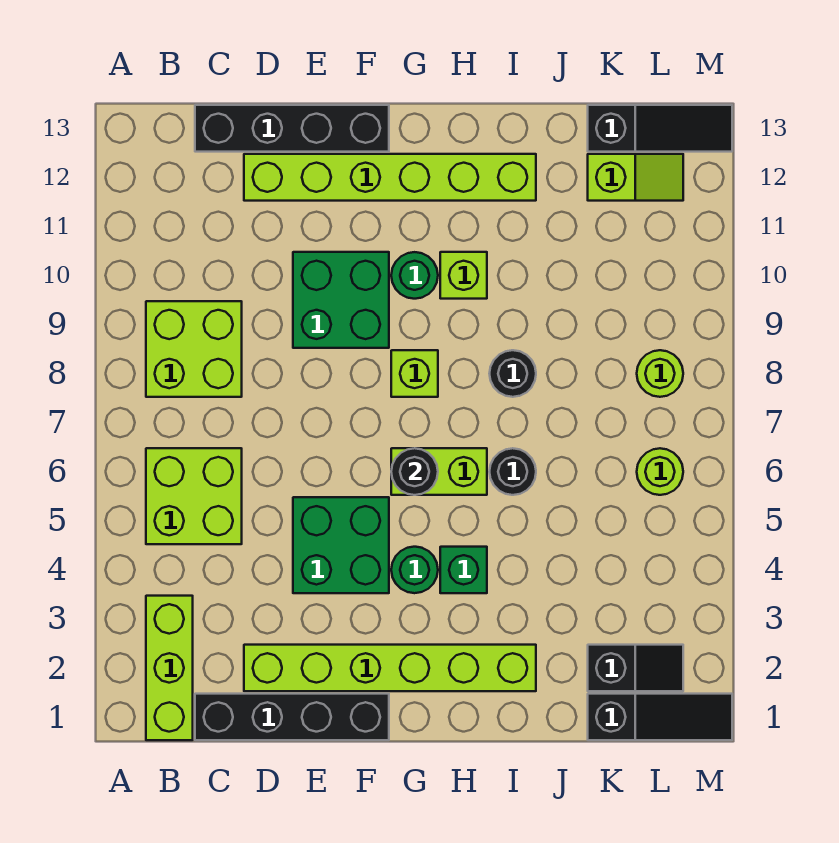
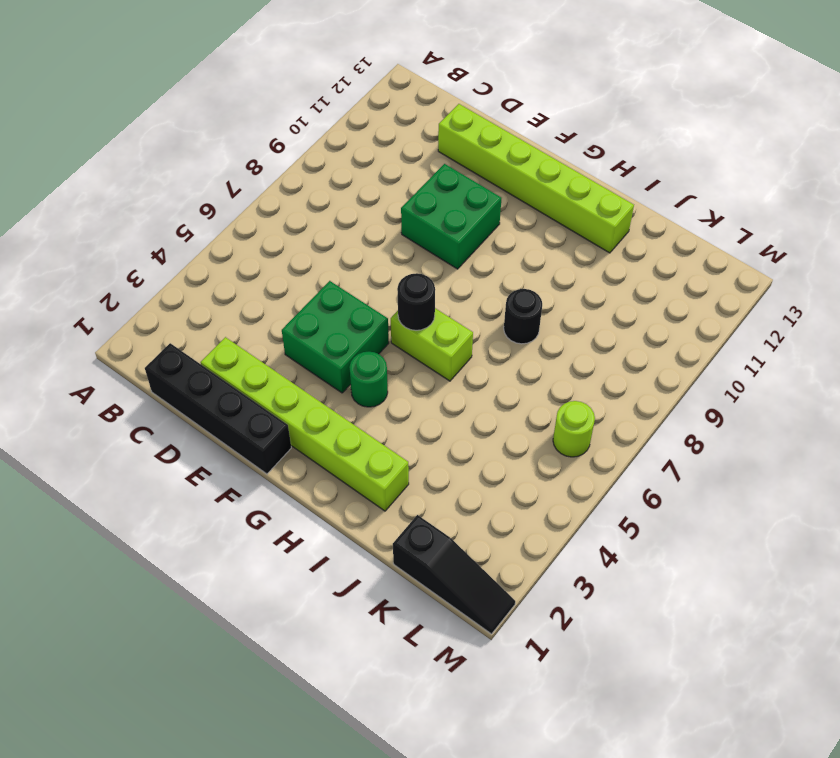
none -> lime brick B1:B3 level 1
none -> lime brick B5:C6 level 1
none -> lime brick B8:C9 level 1

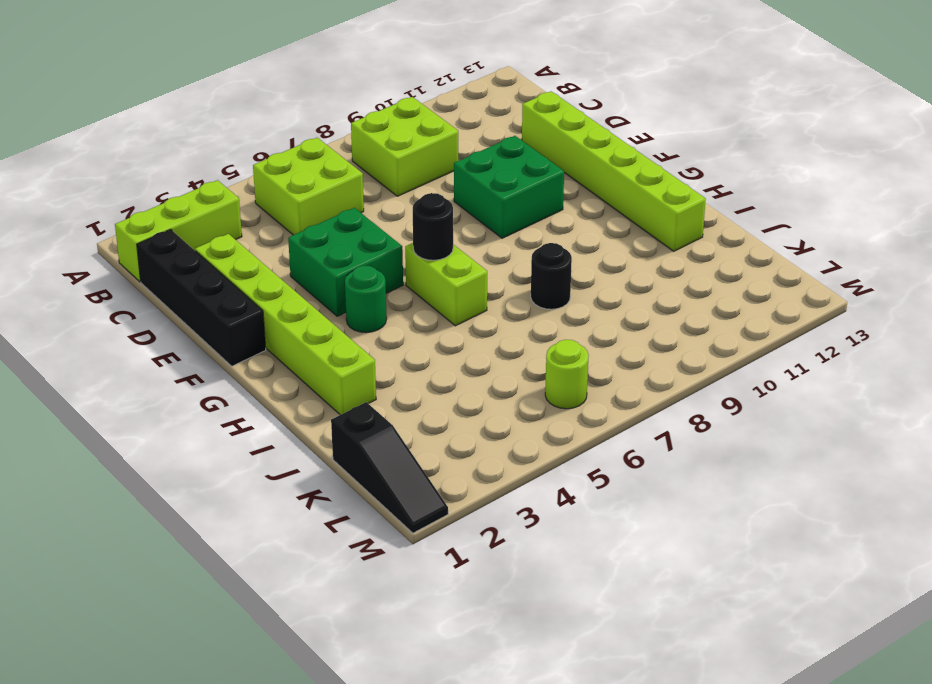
none -> black brick C13:F13 level 1
none -> lime brick G8 level 1
none -> green round brick G10 level 1

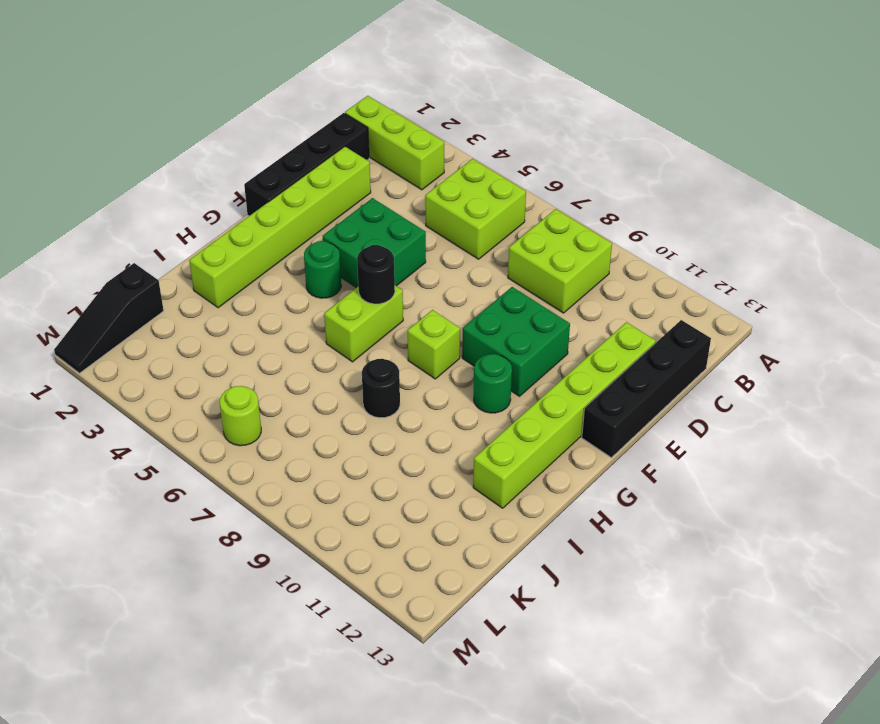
none -> green brick H4 level 1
none -> lime brick H10 level 1
none -> black round brick I6 level 1

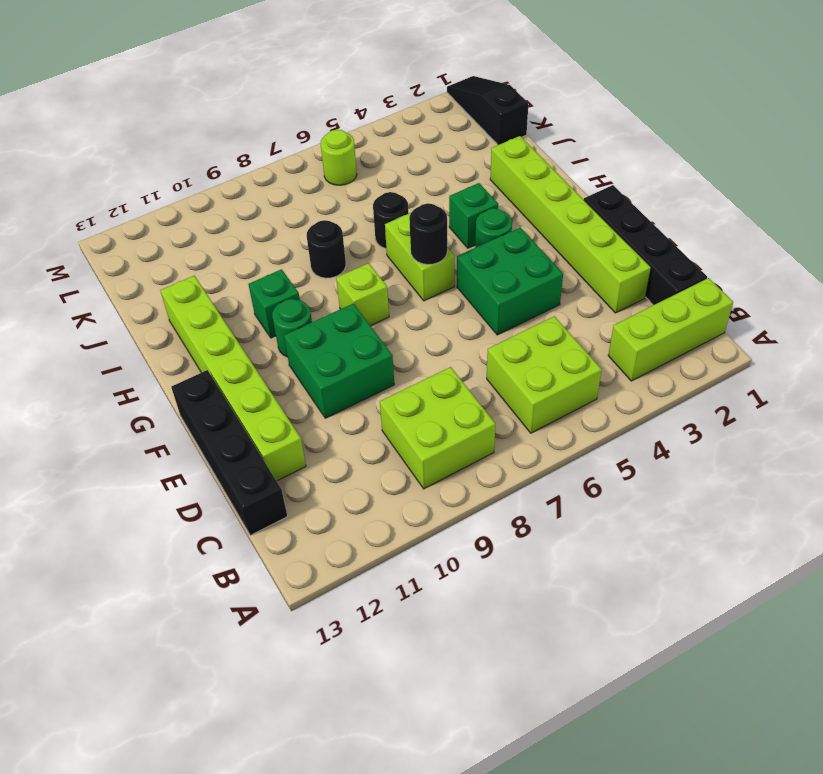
green brick H10 level 1 -> lime brick H10 level 1
none -> black slope K2:L2 level 1 top K
none -> lime slope K12:L12 level 1 top K
none -> black slope K13:M13 level 1 top K

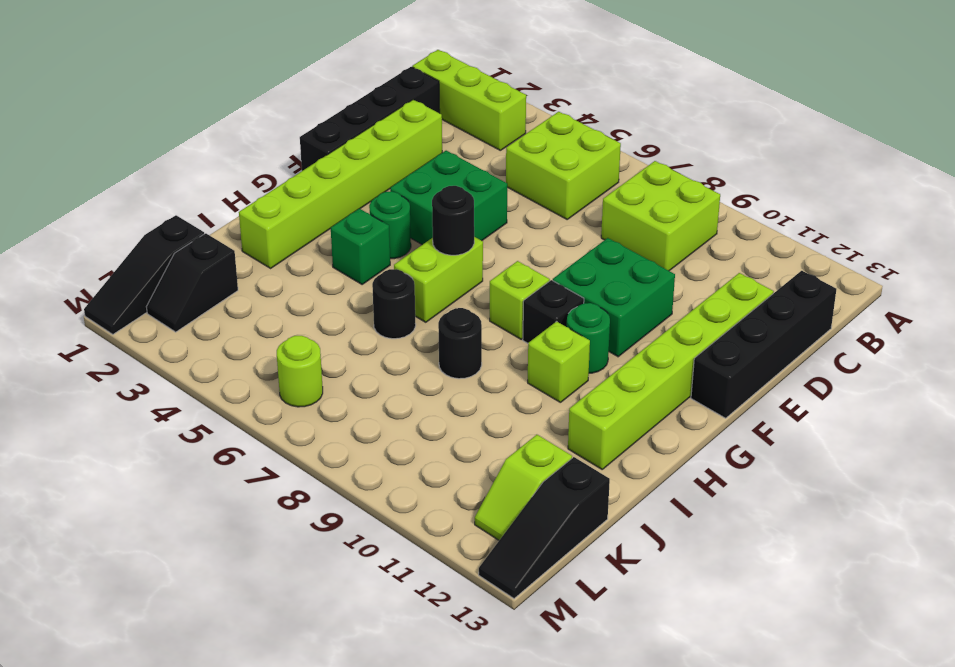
black brick G9 level 1 -> none
none -> lime round brick L8 level 1

